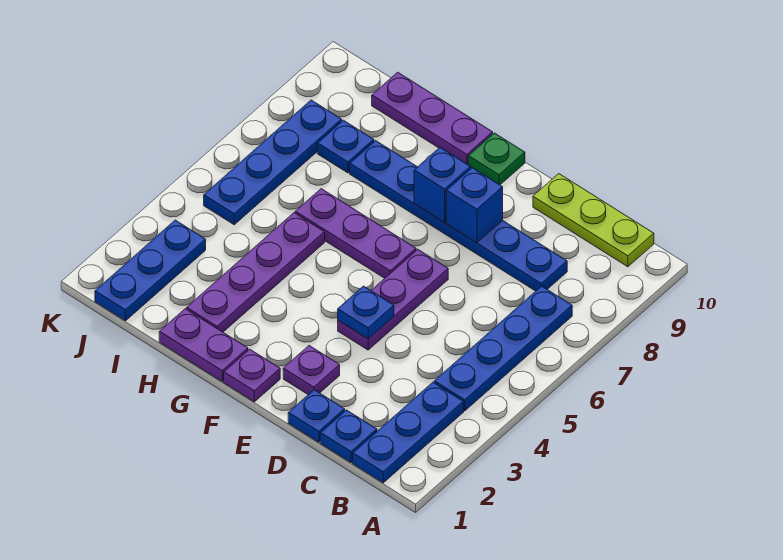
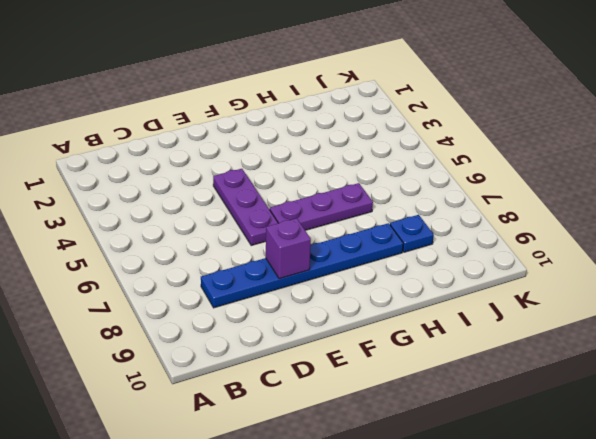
purple brick E8 level 2 -> blue brick E8 level 2
none -> blue plate B1:B3 level 1
none -> blue plate B4:B7 level 1
none -> lime plate B10:D10 level 1

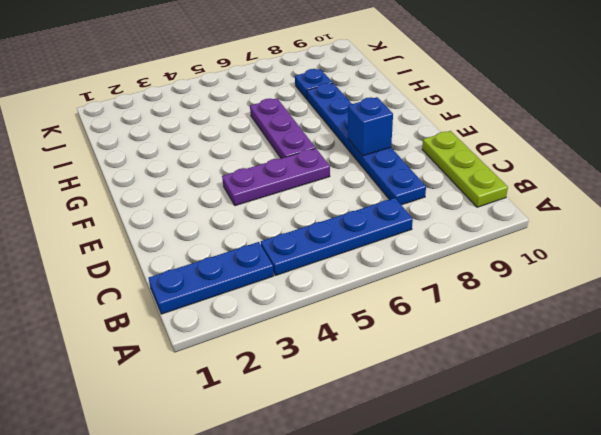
none -> blue plate C1 level 1
none -> blue plate D1 level 1
none -> purple plate E2 level 1

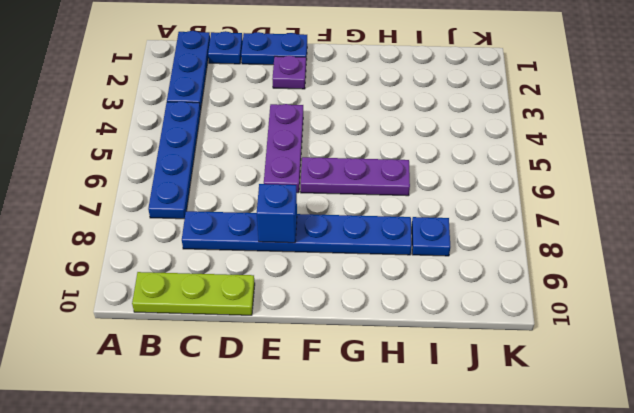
blue plate D1:E1 level 1 -> blue plate D1 level 1
none -> purple plate F1 level 1
none -> green plate F10 level 1
none -> purple plate G1:H1 level 1

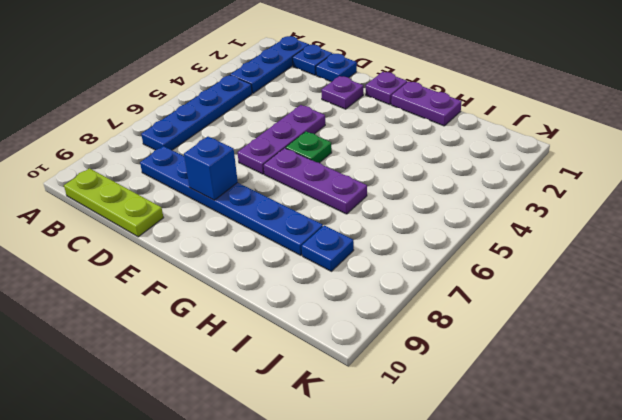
green plate F5 level 1 -> green plate F10 level 1
none -> purple plate G10:I10 level 1
none -> purple plate H2:H5 level 1
none -> blue plate J1:J3 level 1

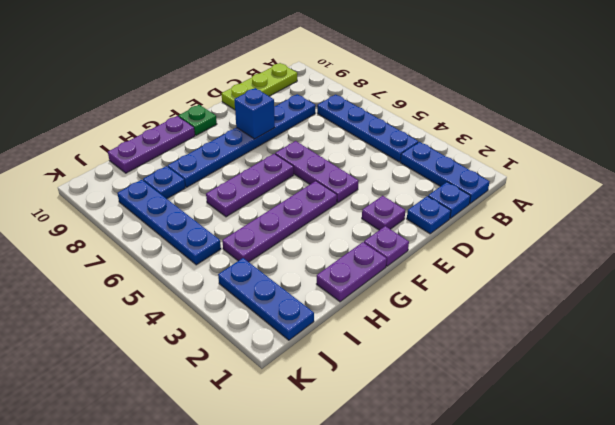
purple plate F4:I4 level 1 -> purple plate H2:H5 level 1
none -> blue plate E4 level 2
none -> blue brick F8 level 2

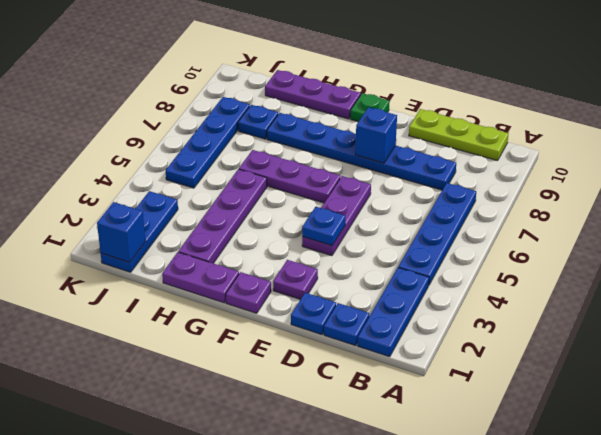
blue brick J1 level 2 -> blue brick F8 level 2

